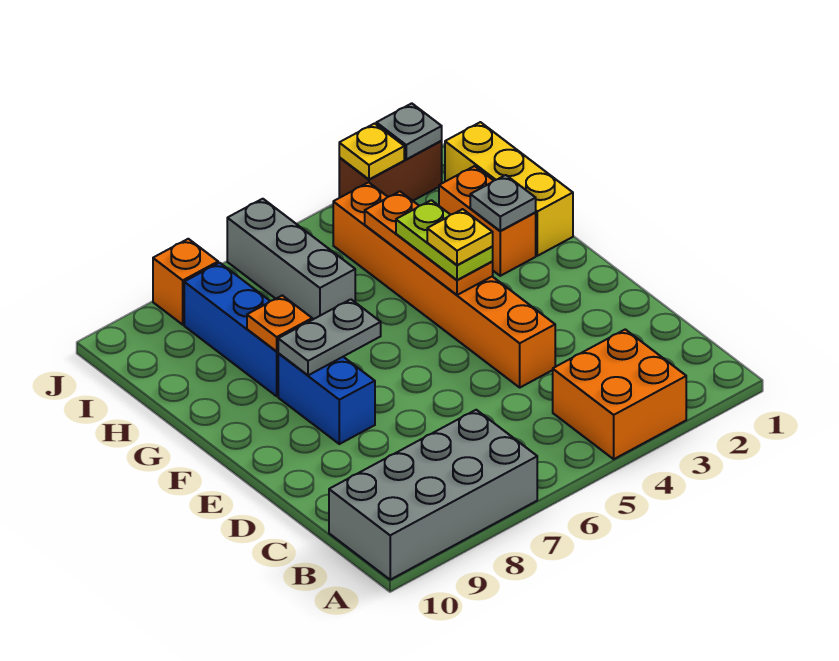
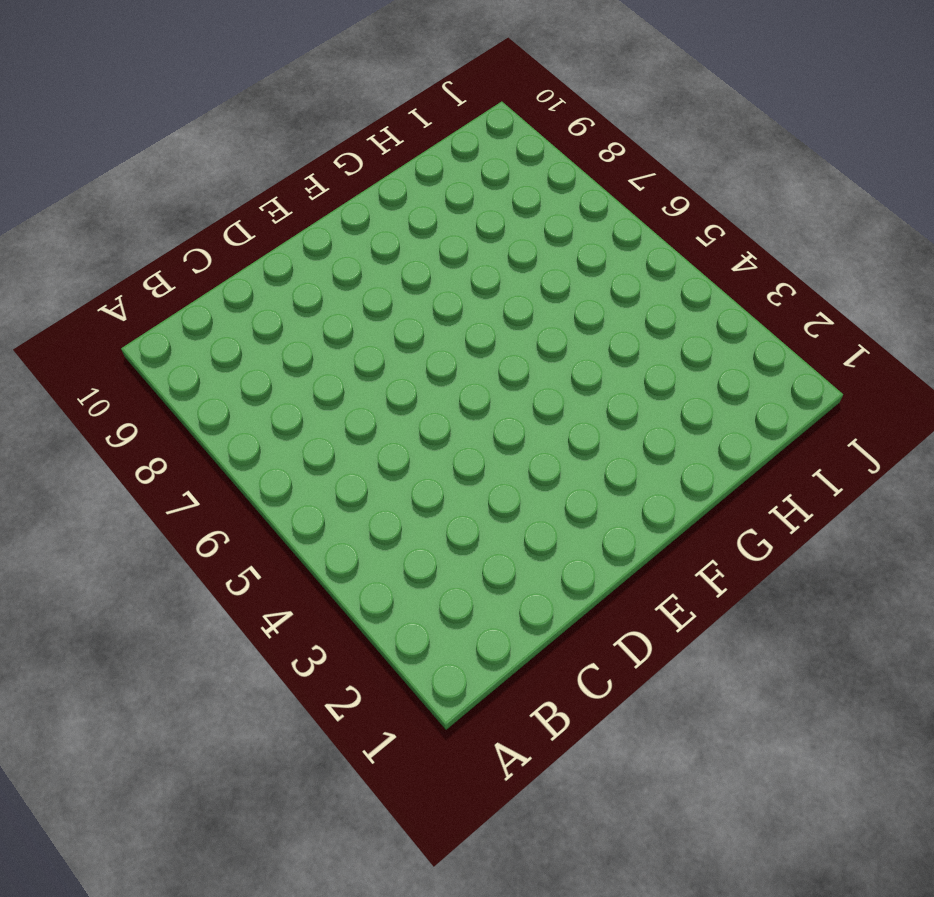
none -> orange brick A3:B4 level 1
none -> grey brick A7:B10 level 1
none -> orange brick D4:I4 level 1

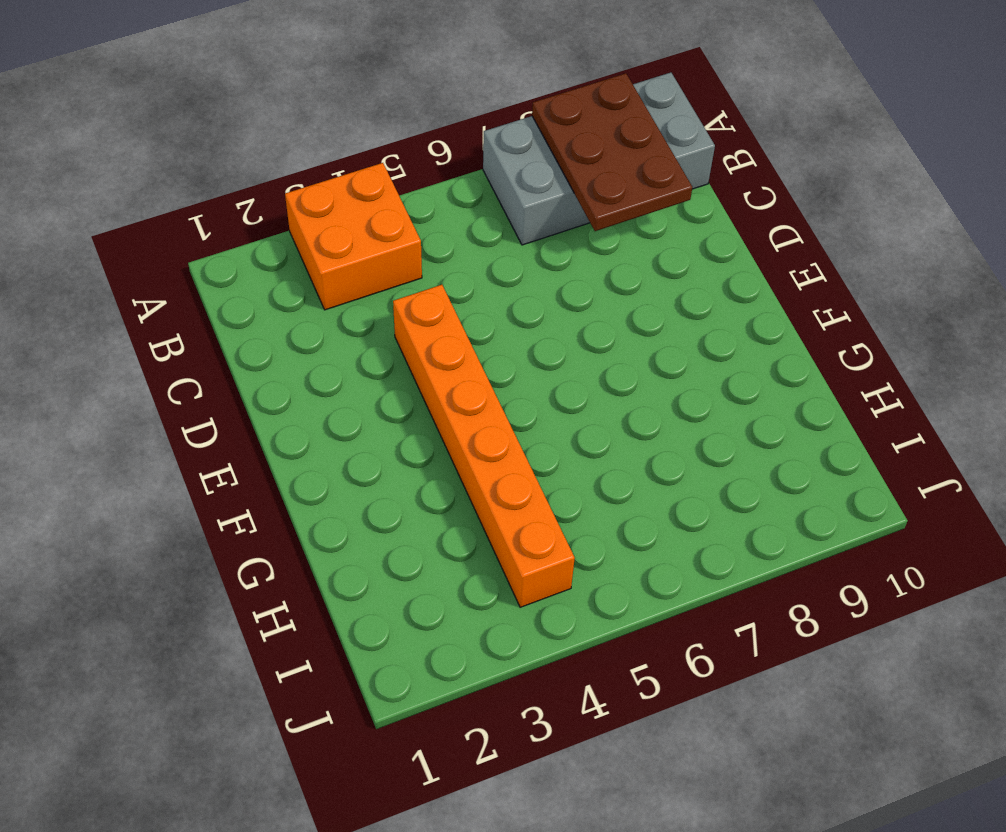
brown plate A8:C9 level 2 -> none
none -> blue brick E8:F8 level 1
none -> yellow brick G1:I1 level 1
none -> orange brick G2:H2 level 1

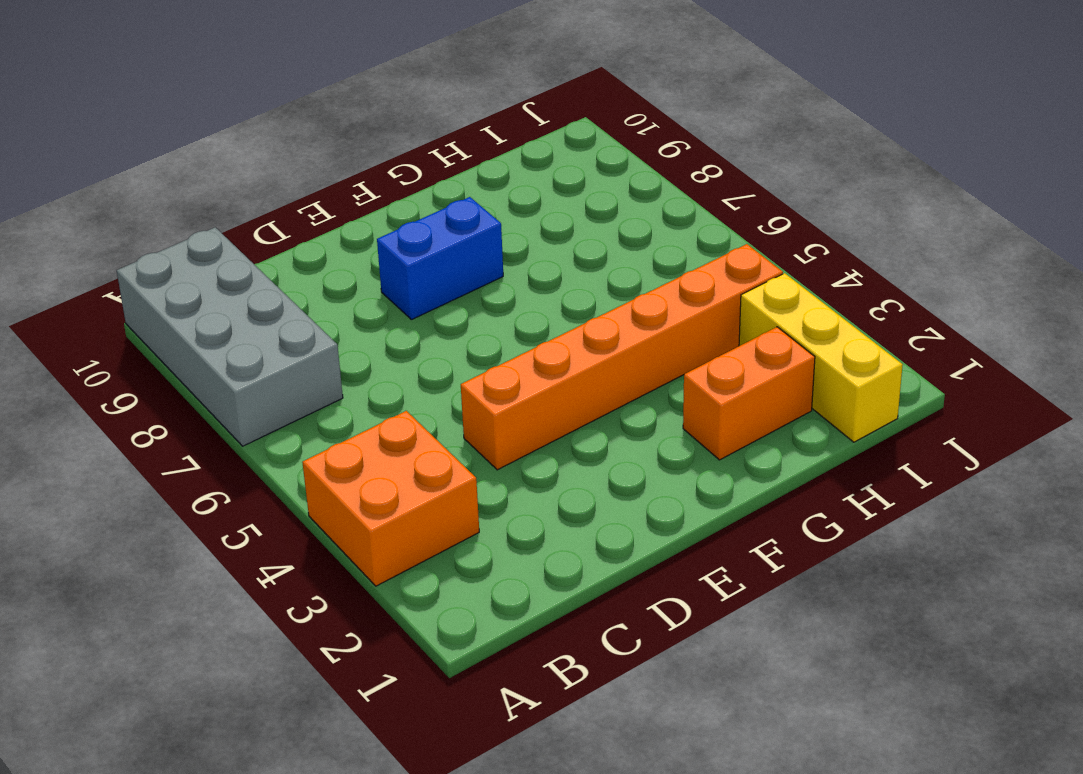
yellow brick I1:I3 level 1 -> yellow brick G1:I1 level 1
none -> blue brick G8:I8 level 1
none -> grey brick H6:J6 level 1
none -> brown brick J2:J3 level 1

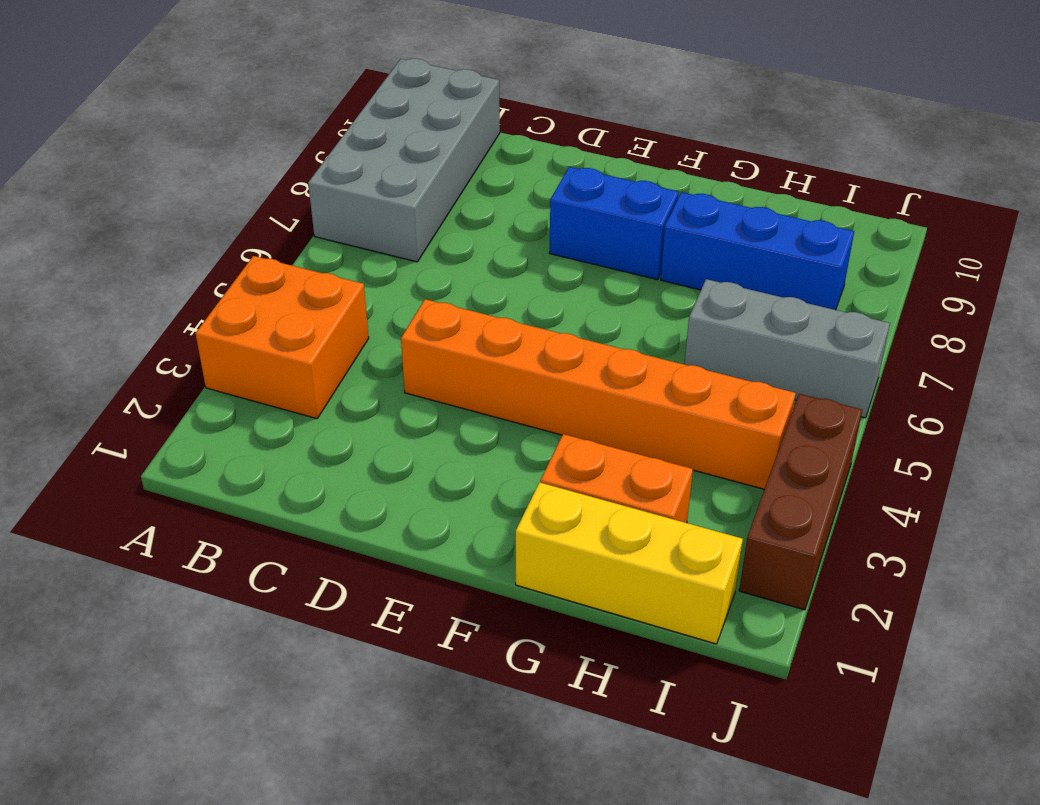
brown brick J2:J4 level 1 -> brown brick J2:J3 level 1
none -> orange brick J8 level 1
none -> orange plate F4:H4 level 2
none -> grey plate F7:F8 level 2

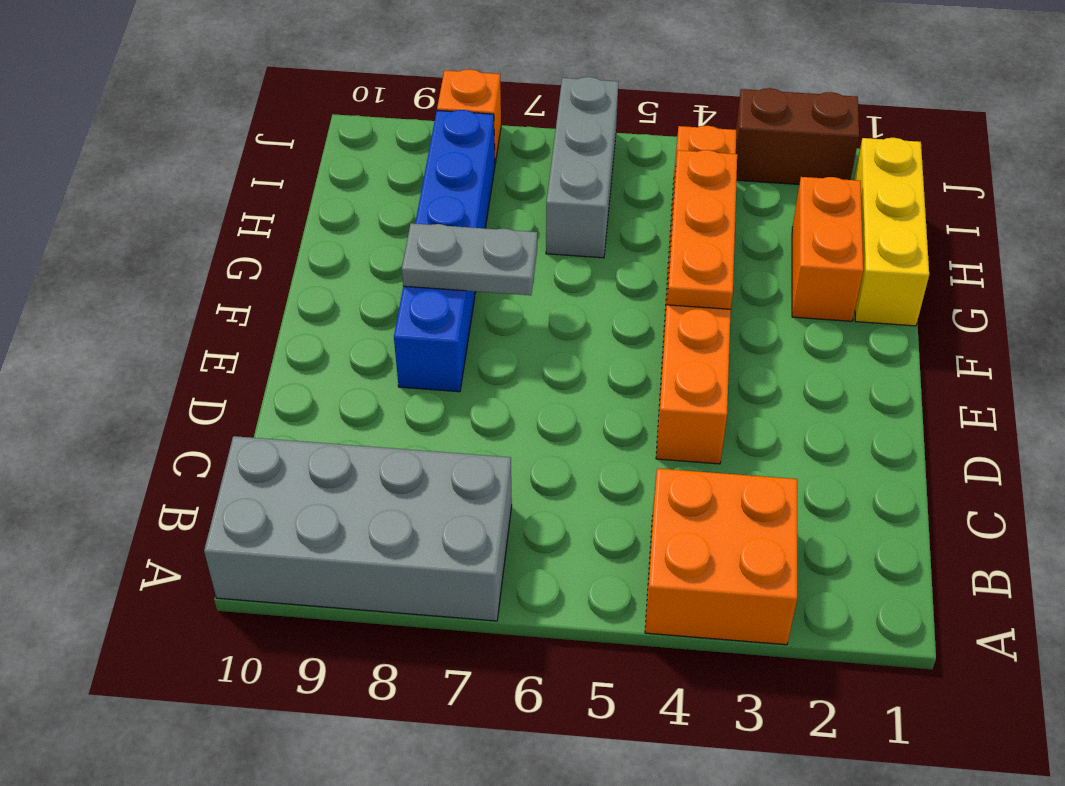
none -> grey plate G2 level 2
none -> orange plate G8 level 2
none -> grey plate J2 level 2

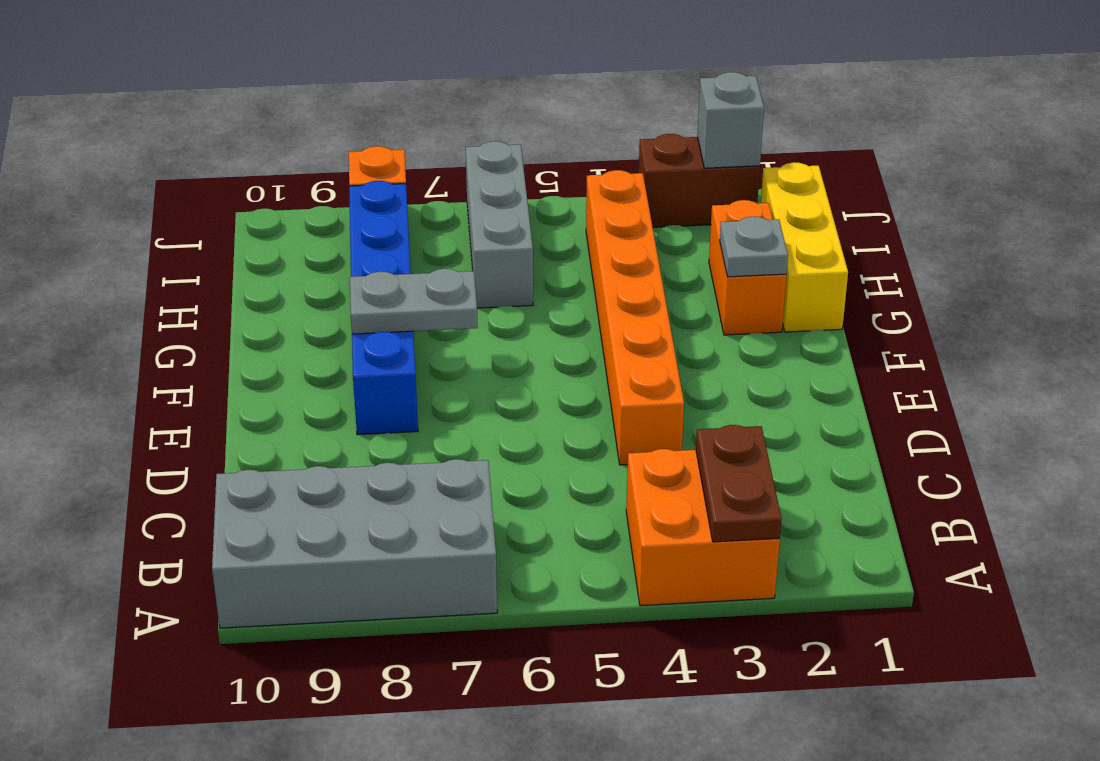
brown plate A3:B3 level 2 -> none
grey brick J2 level 2 -> grey plate J2 level 2
none -> orange plate F4:H4 level 2
none -> orange plate G8 level 2
none -> yellow plate J3 level 2

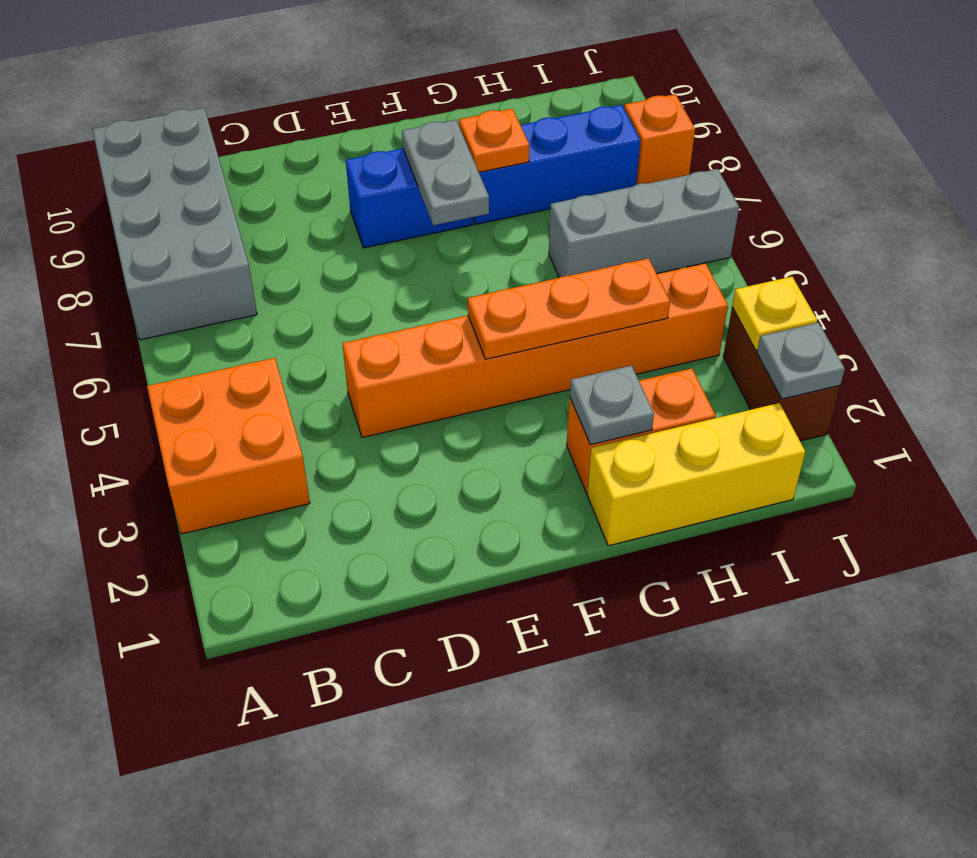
none -> lime plate F4:G4 level 3
none -> yellow plate F4 level 4

